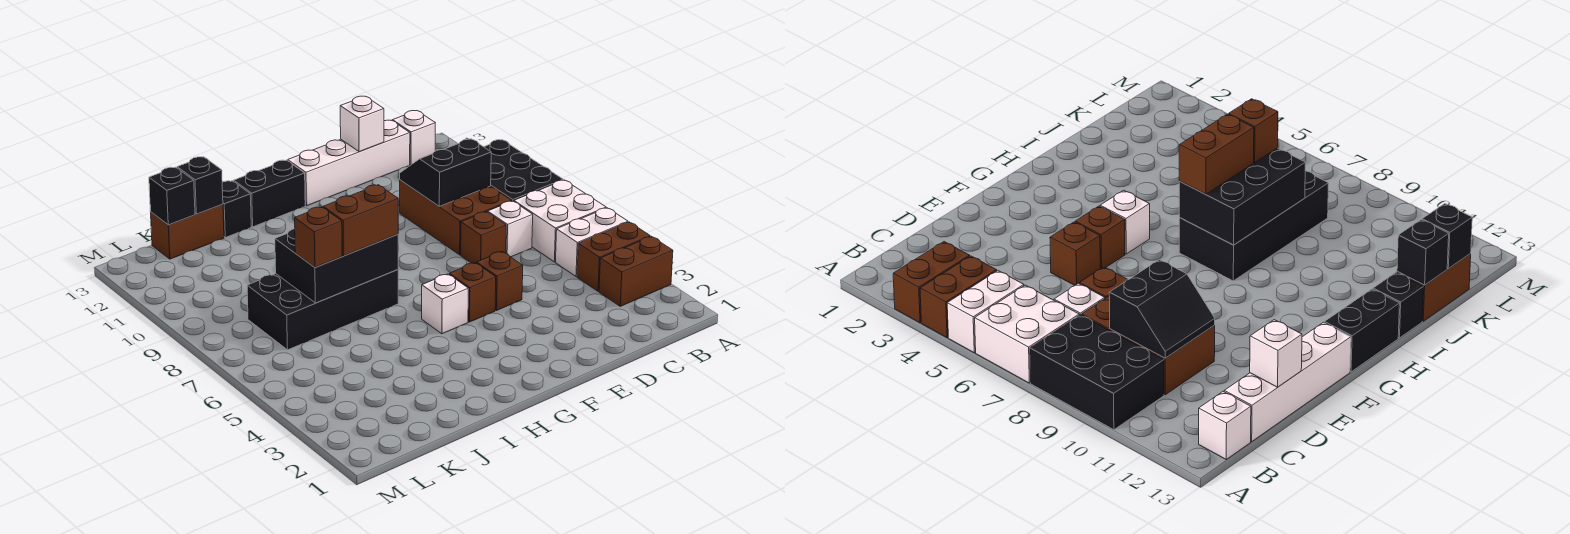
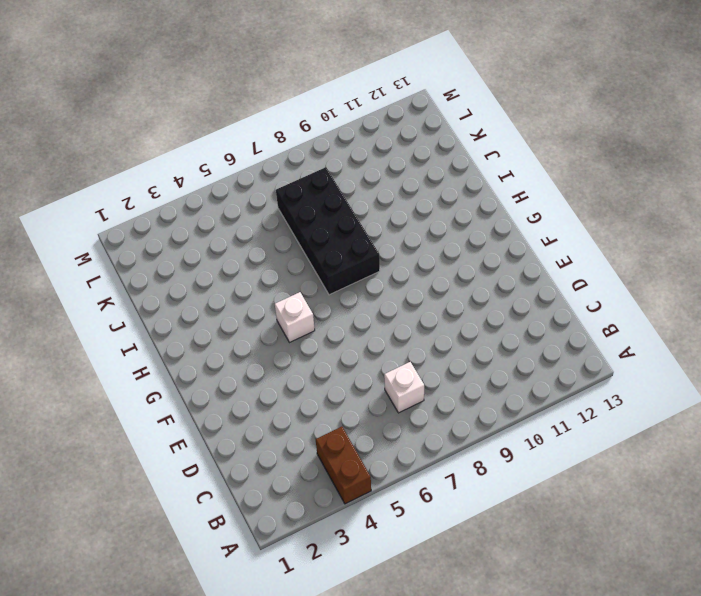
none -> brown brick A3:B3 level 1
none -> white brick A5:B5 level 1
none -> white brick A6:B7 level 1

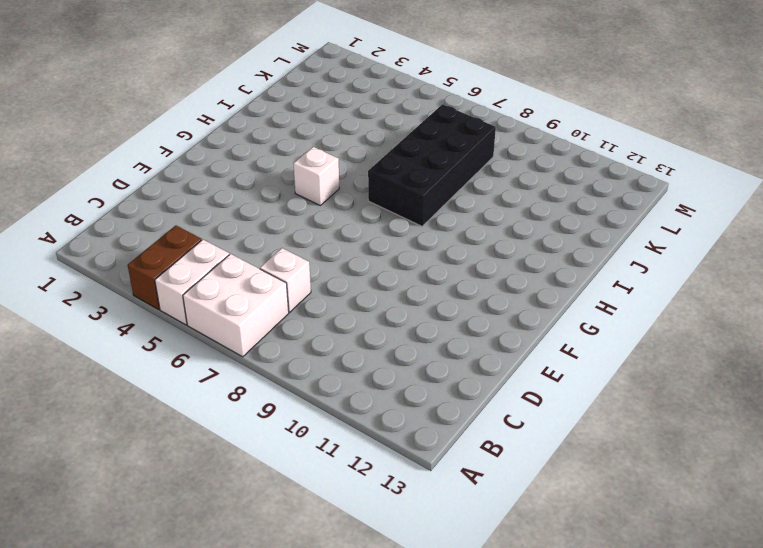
none -> brown brick A3:B3 level 1
none -> black brick A8:B10 level 1
none -> white brick B13 level 1

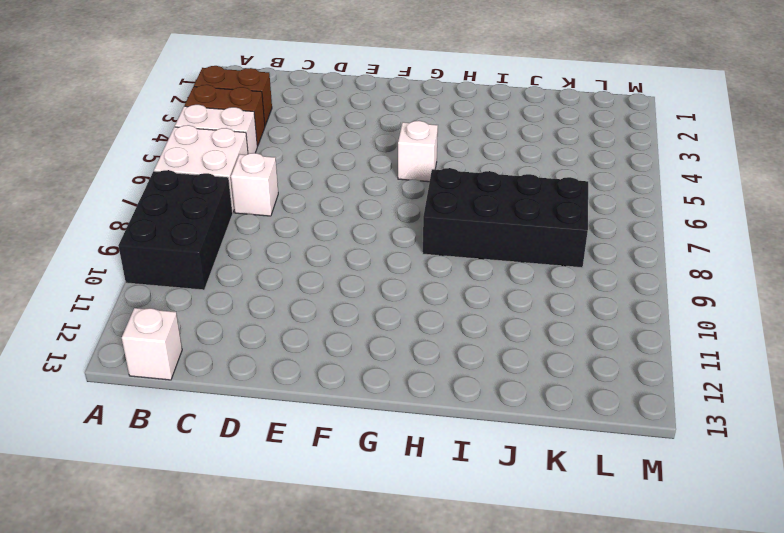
none -> brown brick C8:D10 level 1
none -> white brick C13:F13 level 1
none -> brown brick D7 level 1

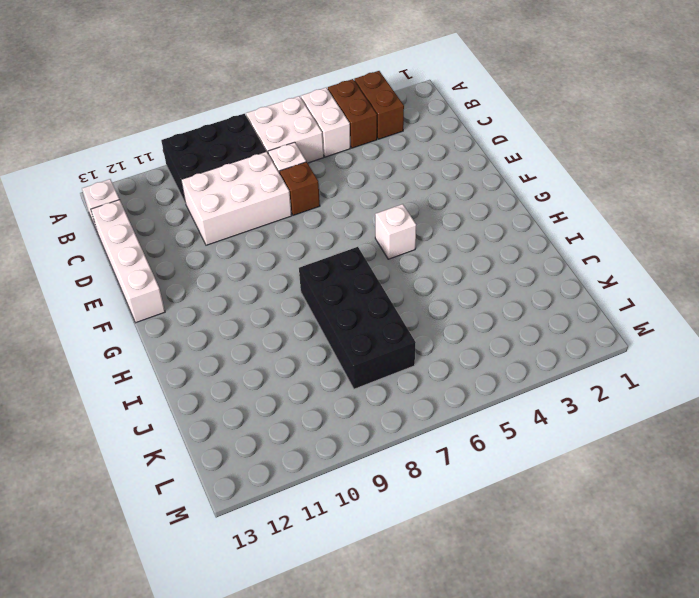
white brick C8:D10 level 1 -> brown brick C8:D10 level 1
none -> brown brick E5 level 1
none -> brown brick F5 level 1
none -> black brick G13:H13 level 1

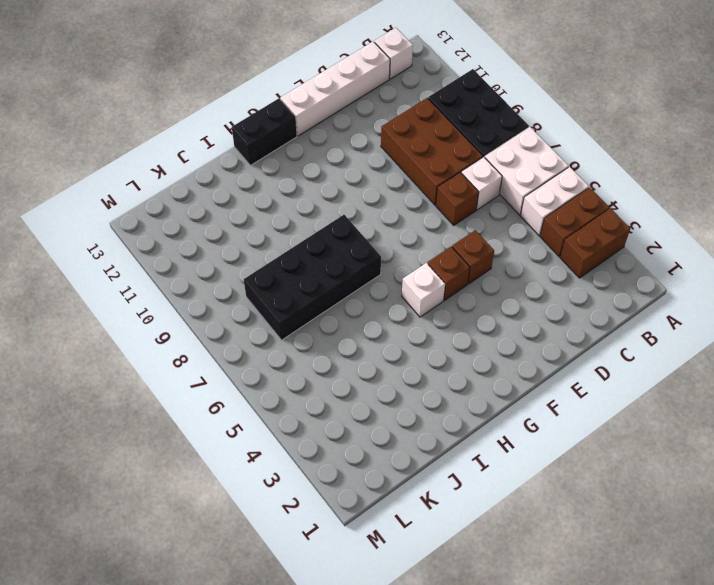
none -> black brick I13 level 1
none -> brown brick J13:K13 level 1
none -> black slope C9:D10 level 2 top 9

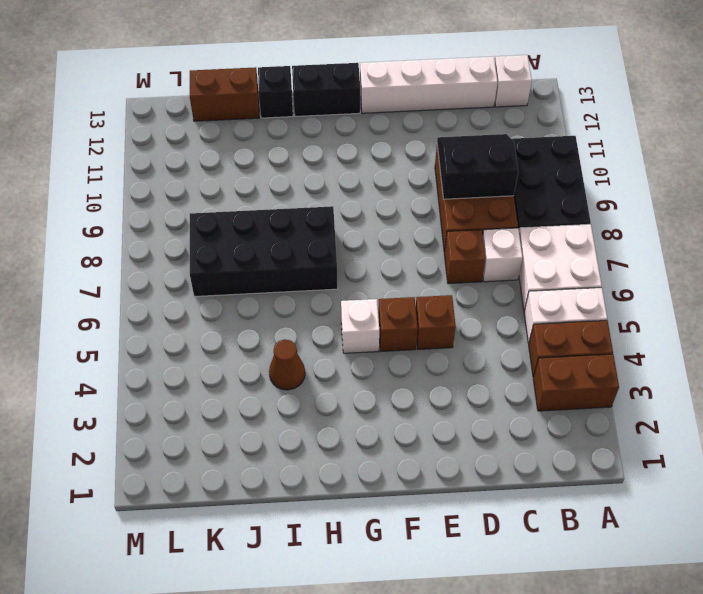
brown cone I4 level 1 -> none
none -> white brick D13 level 2
none -> black brick H7:J8 level 2
none -> black brick J13 level 2

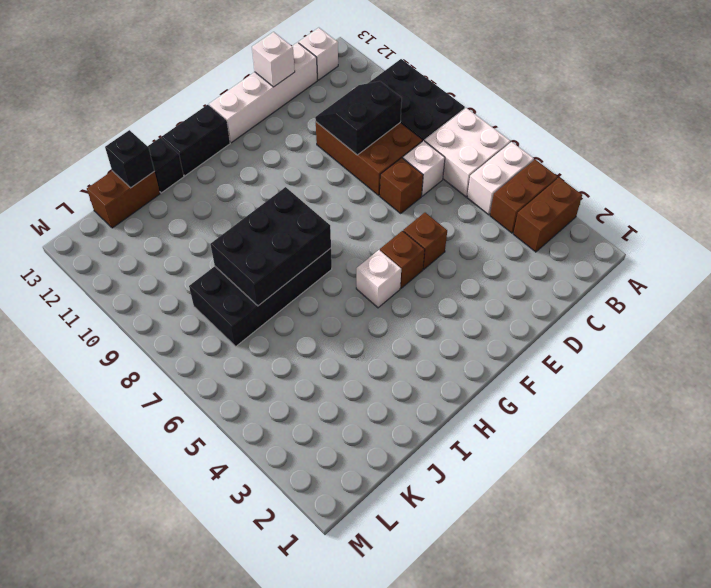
none -> black brick K13 level 2
none -> brown brick H7:I7 level 3
none -> brown brick J7 level 3

